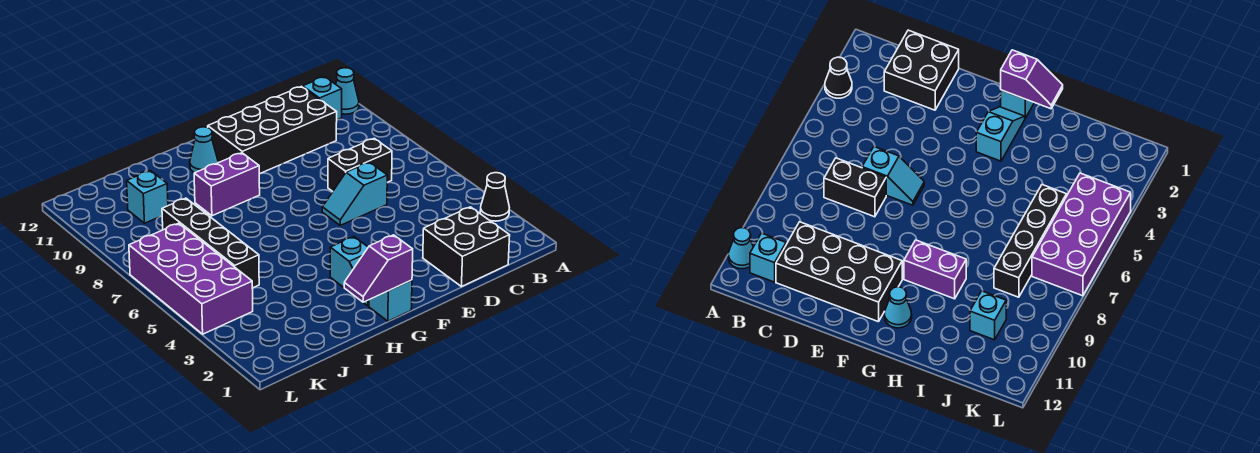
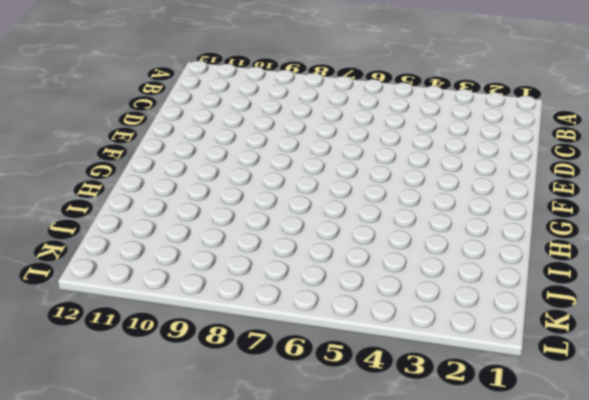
none -> black cone A3 level 1
none -> cyan cone A11 level 1
none -> cyan brick B11 level 1

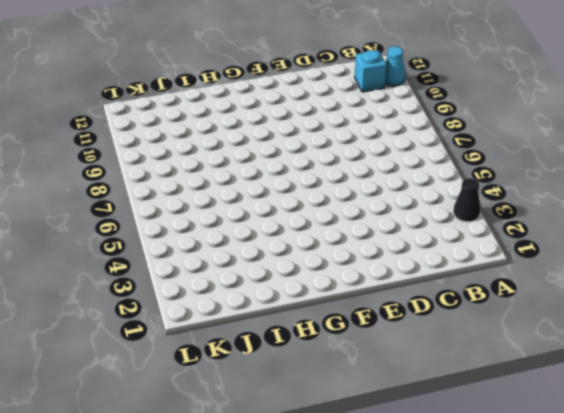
none -> black brick C1:D2 level 1
none -> black brick C7:D7 level 1
none -> black brick C10:F11 level 1

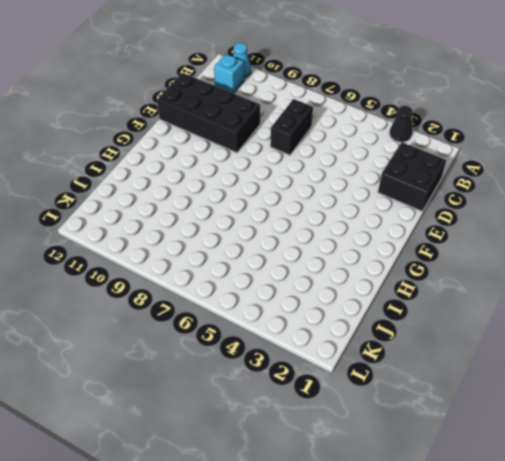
black brick D9:E12 level 1 -> black brick C10:F11 level 1
none -> cyan slope D6:E6 level 1 top D
none -> cyan brick G1 level 1
none -> cyan slope G2:G3 level 1 top 3

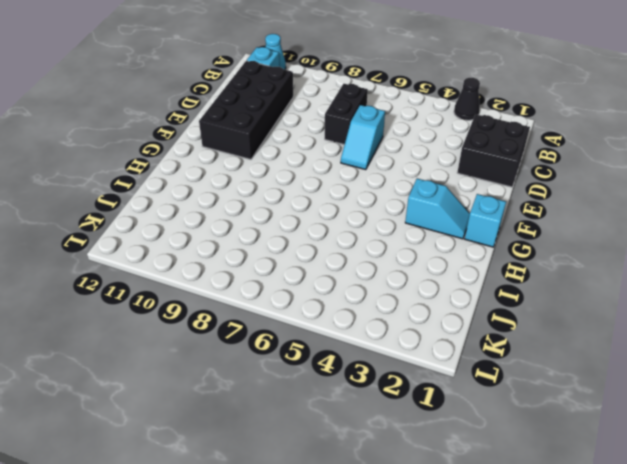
none -> purple brick G9:H9 level 1
none -> cyan cone G11 level 1
none -> black brick J5:J8 level 1

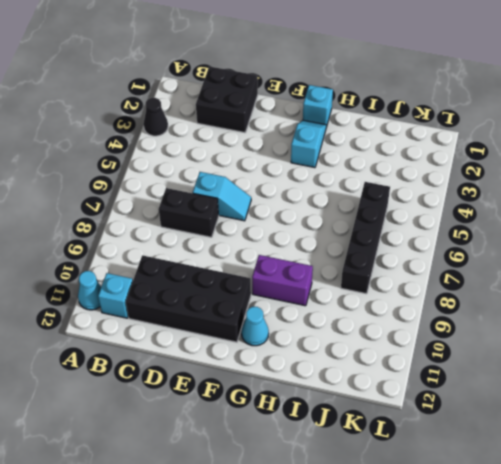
none -> cyan brick J10 level 1
none -> purple brick K4:L7 level 1
none -> purple slope G1:H1 level 2 top G

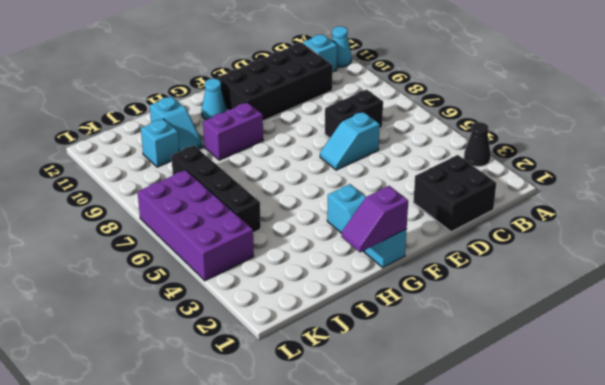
cyan slope I10:I11 level 1 top 11 -> none

